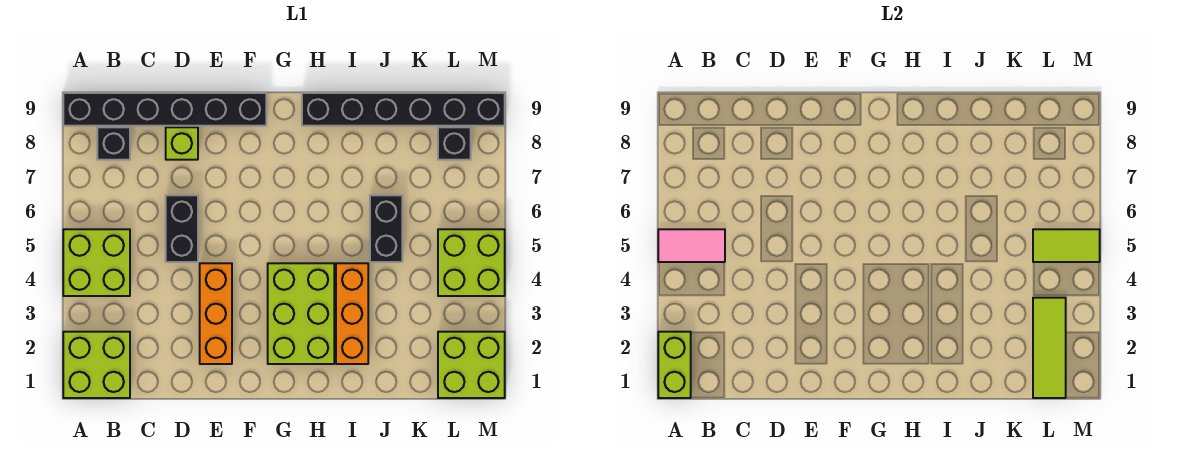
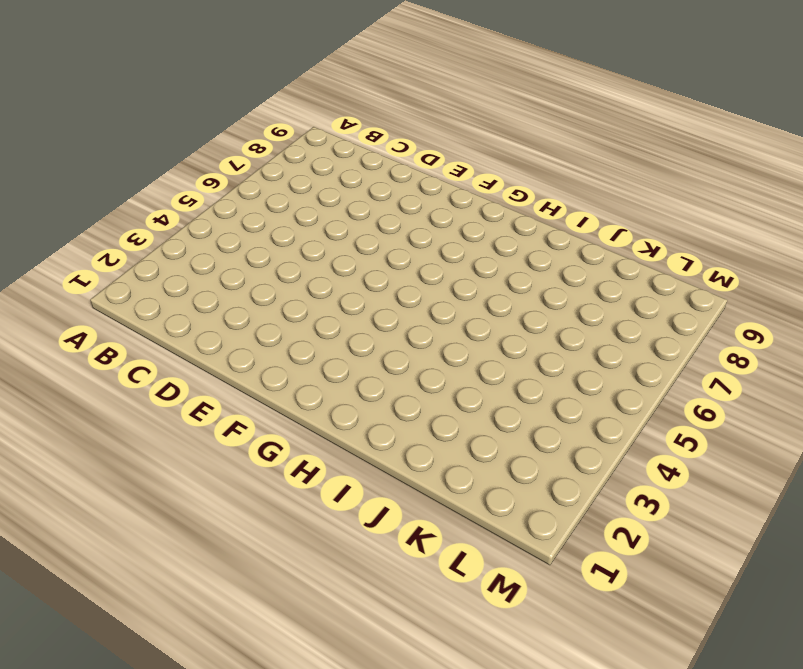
none -> lime brick A1:B2 level 1
none -> lime brick A4:B5 level 1
none -> black brick A9:F9 level 1

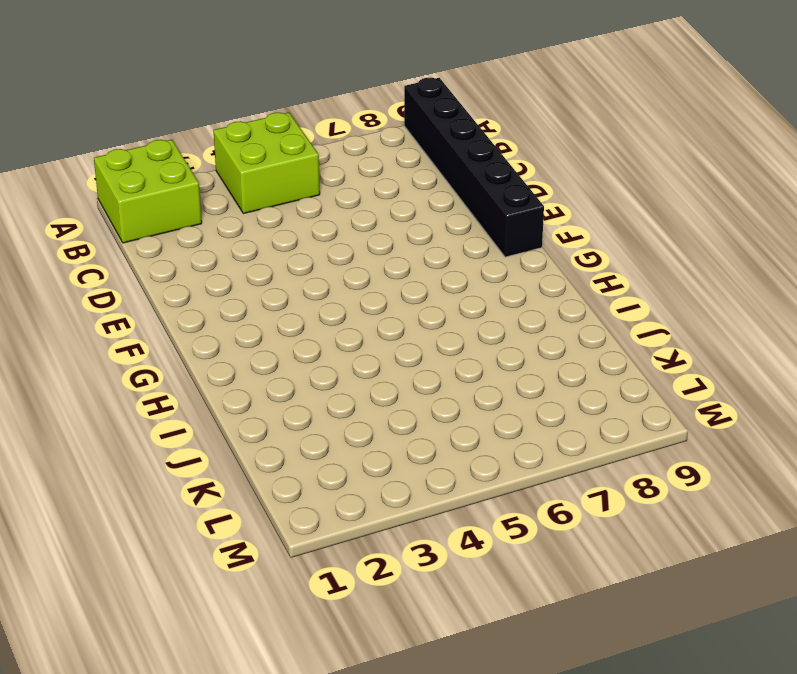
none -> black brick B8 level 1
none -> black brick D5:D6 level 1
none -> lime brick D8 level 1

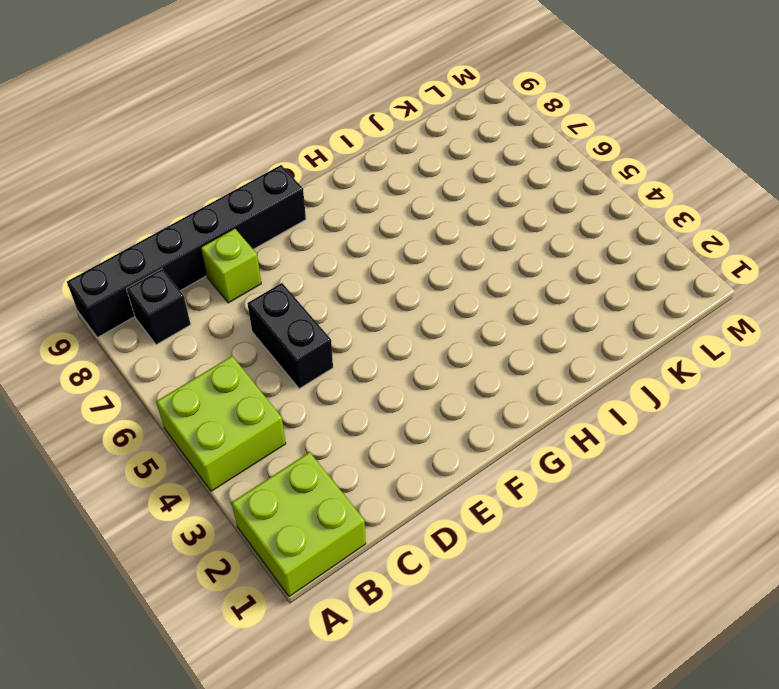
none -> orange brick E2:E4 level 1
none -> lime brick G2:H4 level 1
none -> black brick H9:M9 level 1

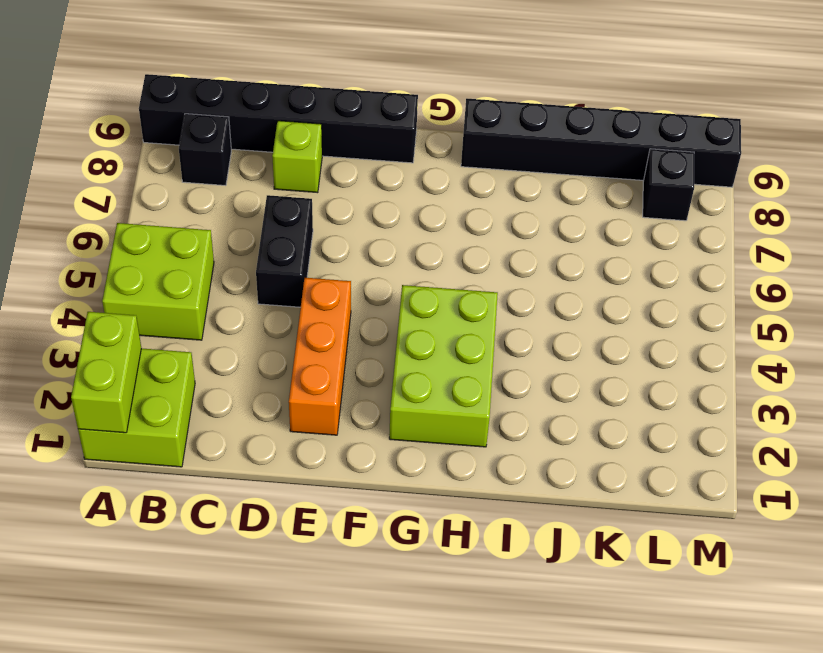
none -> orange brick I2:I4 level 1
none -> black brick J5:J6 level 1
none -> lime brick L1:M2 level 1

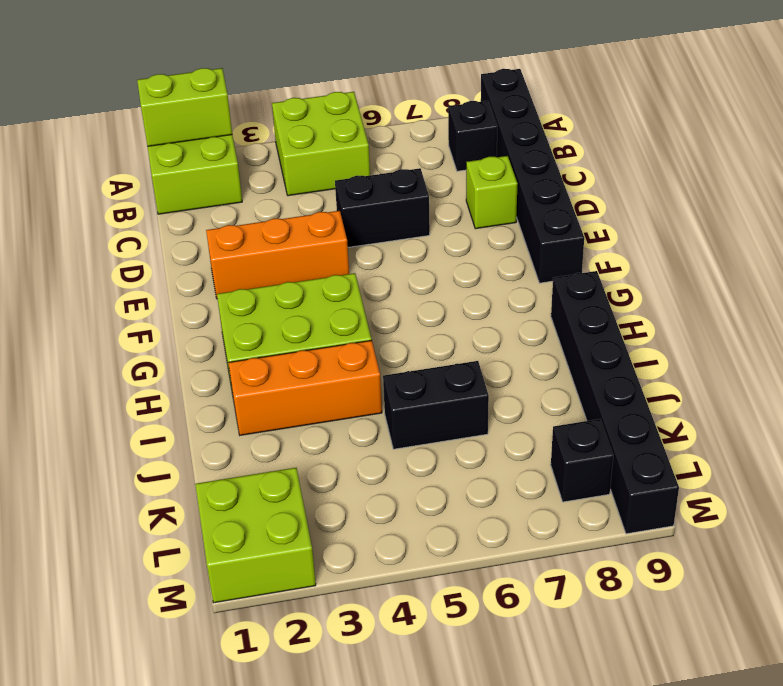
none -> lime brick L4:M5 level 1
none -> pink tile A5:B5 level 2
none -> lime tile L1:L3 level 2

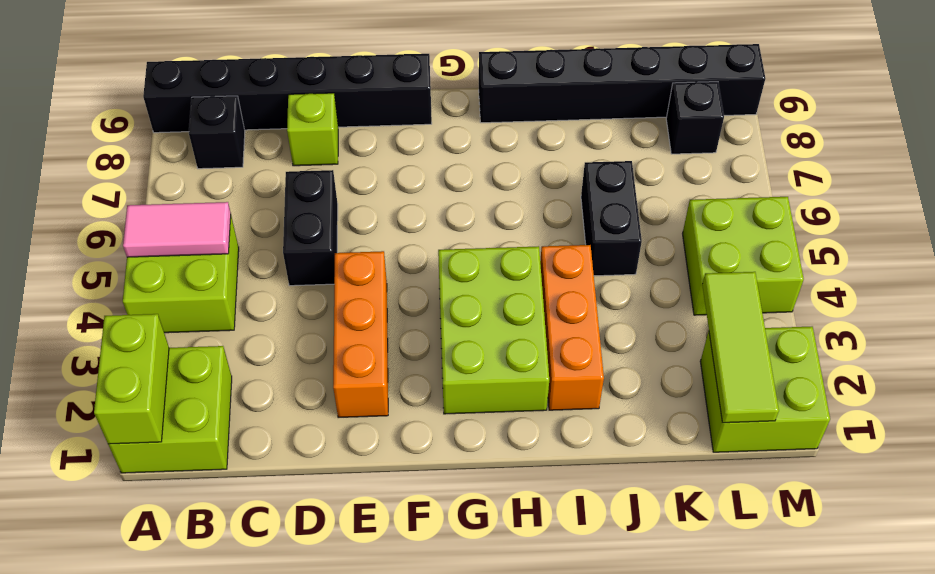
none -> lime tile L5:M5 level 2

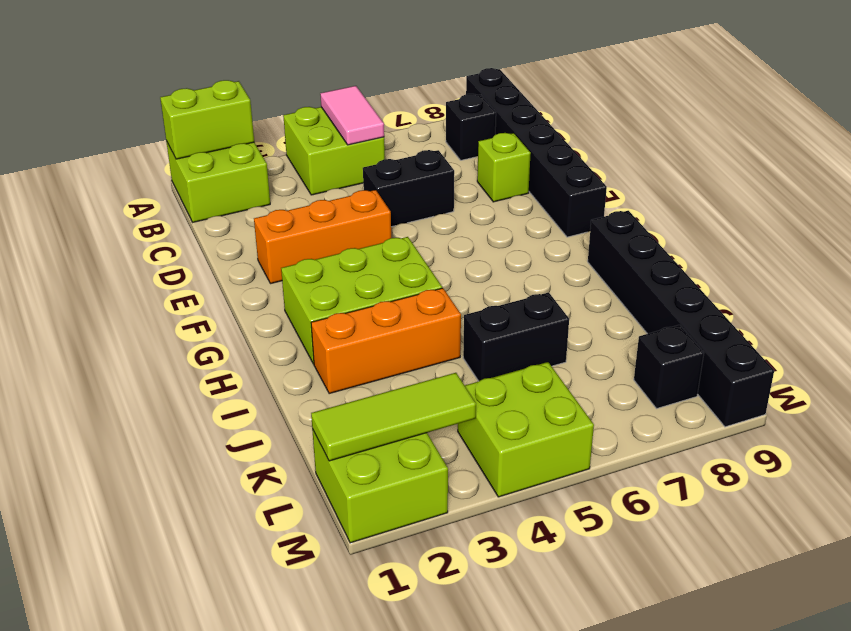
none -> lime tile L5:M5 level 2

